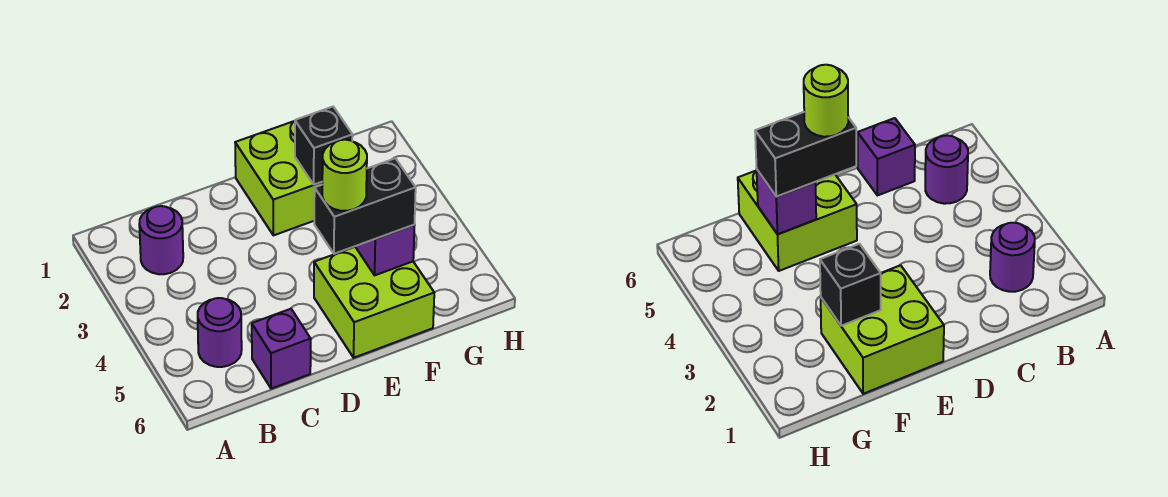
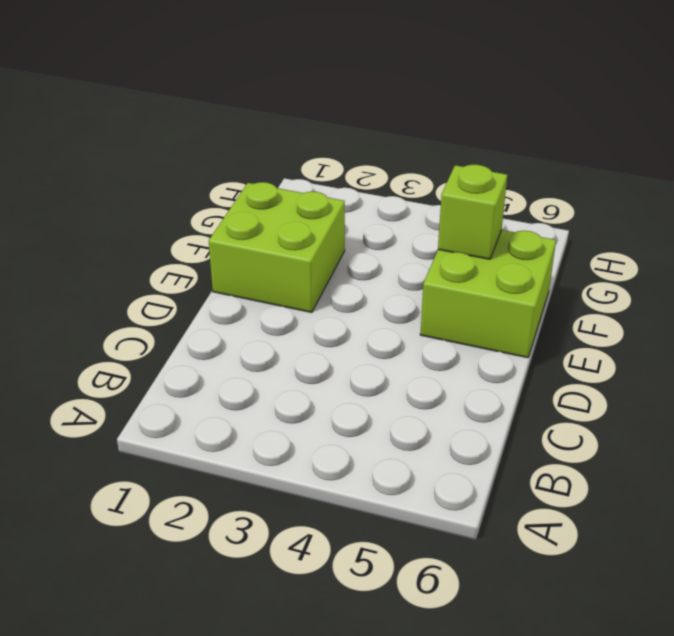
lime brick F5 level 2 -> purple brick F5 level 2
none -> purple round brick B2 level 1
none -> purple round brick B5 level 1

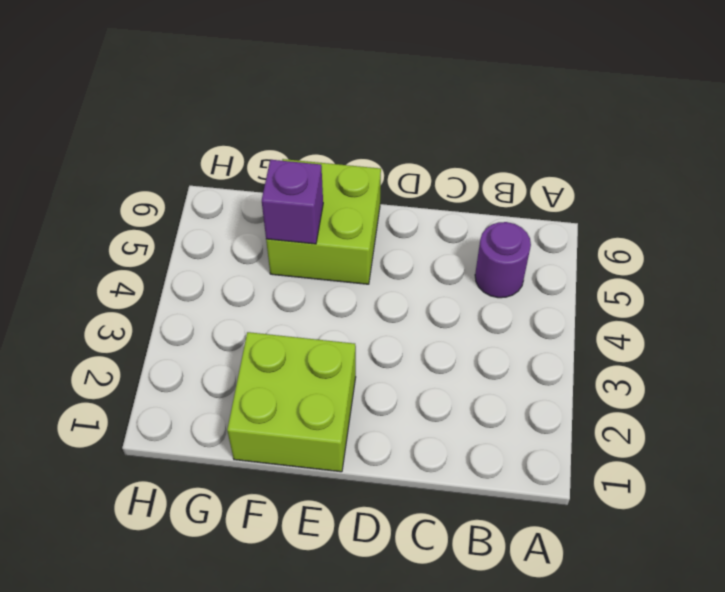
none -> purple round brick B2 level 1
none -> purple brick C6 level 1

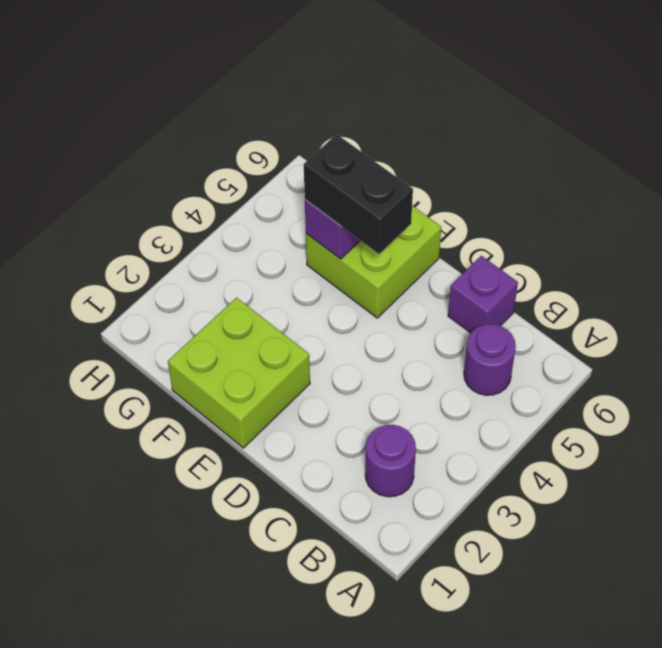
none -> black brick F2 level 2
none -> lime round brick E5 level 4

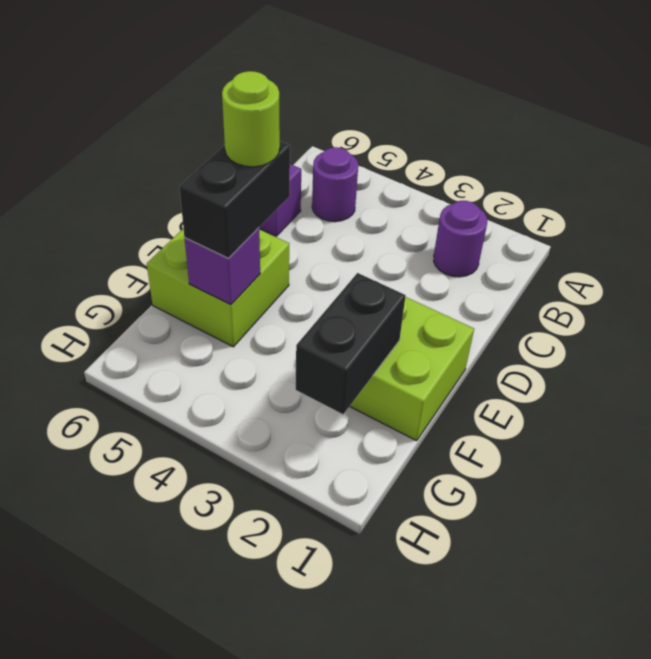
black brick F2:G2 level 2 -> black brick F2 level 2

